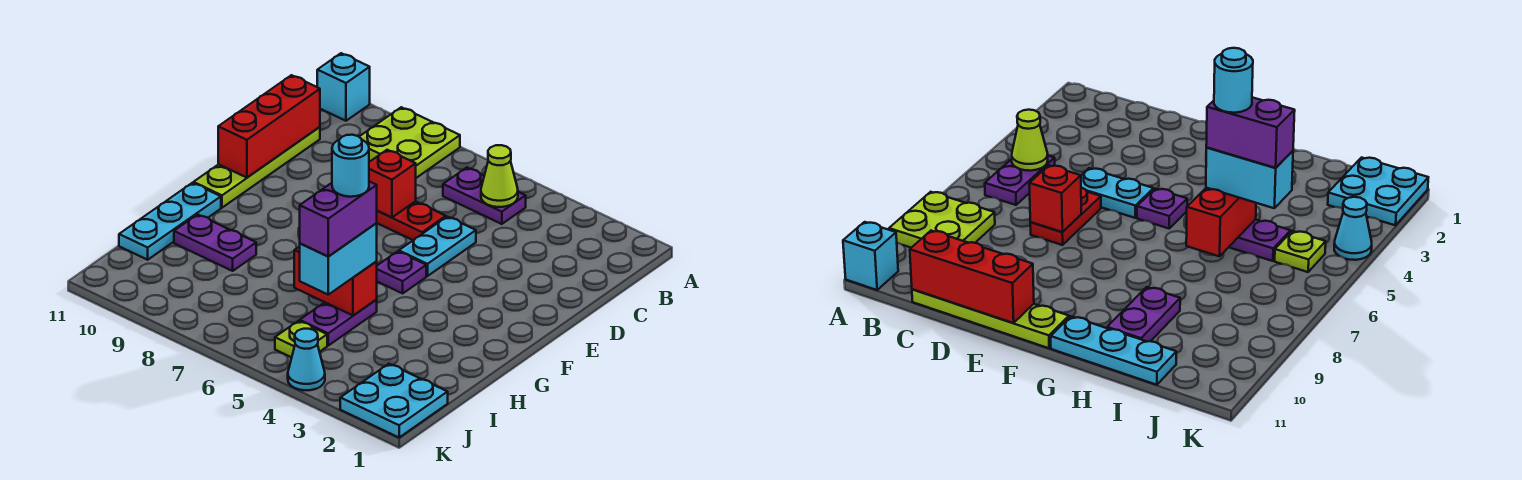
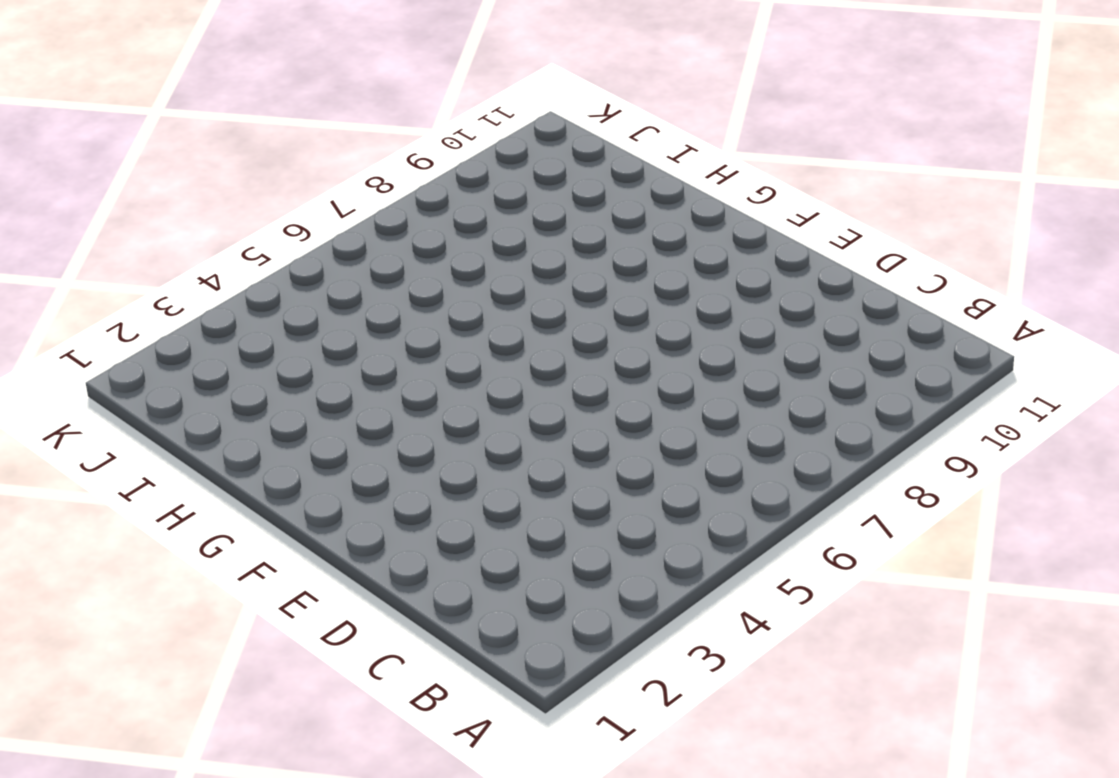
none -> lime plate A8:B9 level 1
none -> cyan brick A11 level 1
none -> purple plate B5:B6 level 1

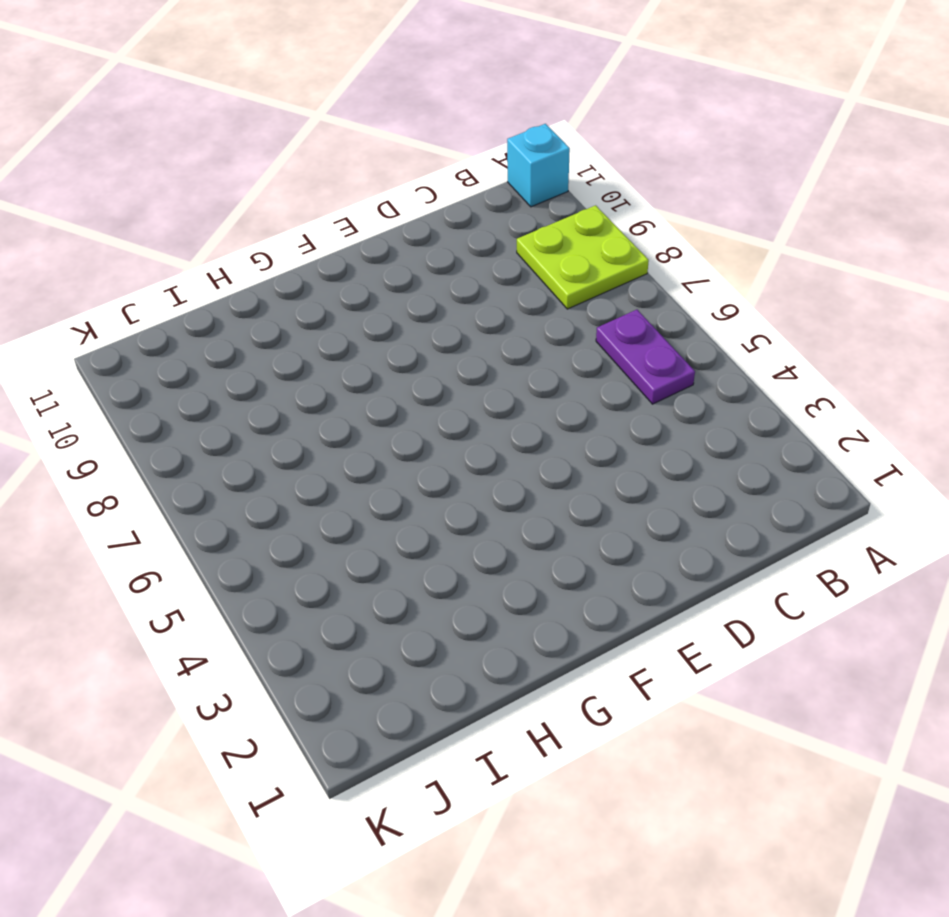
none -> lime plate C11:F11 level 1
none -> cyan plate D5:E5 level 1
none -> red plate D6:D7 level 1

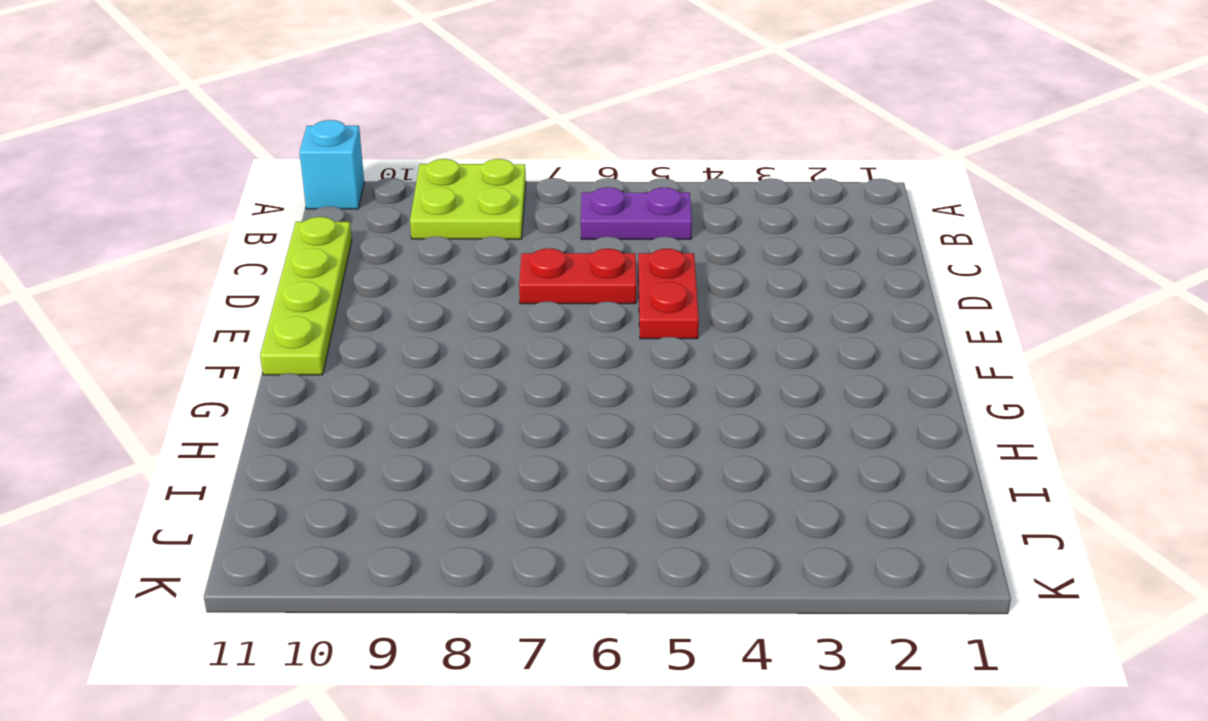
red plate D5:E5 level 1 -> cyan plate D5:E5 level 1
none -> purple plate F5 level 1
none -> cyan plate G11:I11 level 1
none -> purple plate H5:I5 level 1

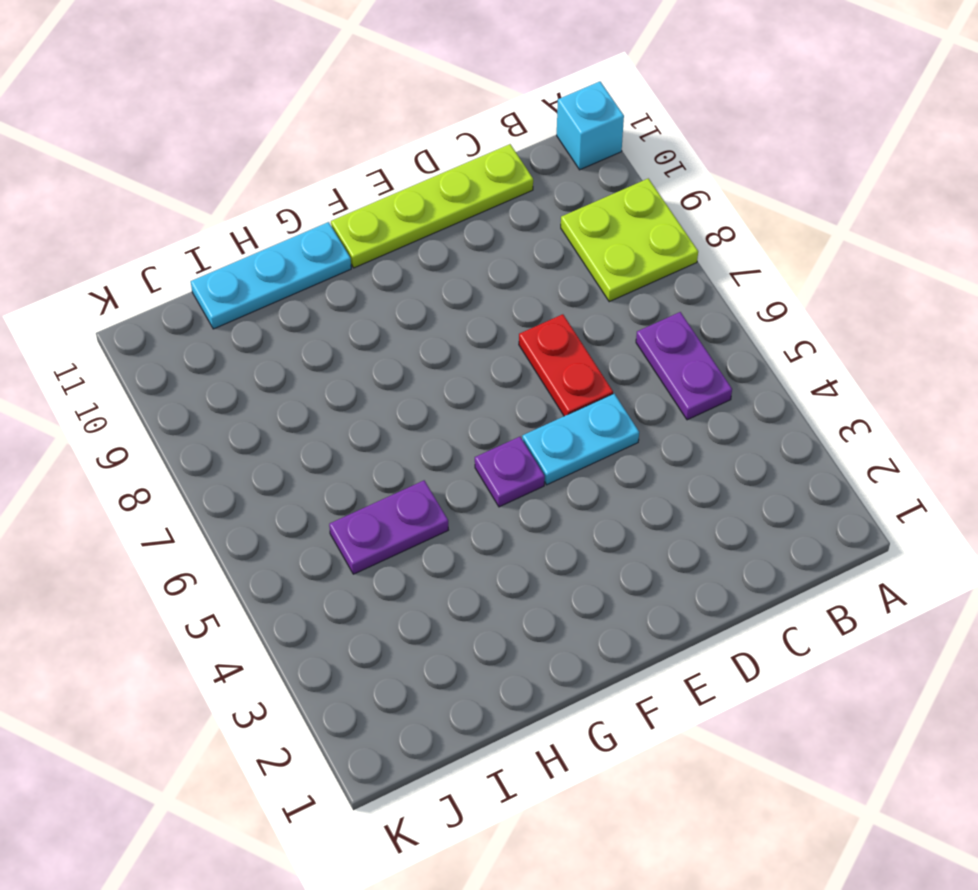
none -> purple plate H9:H10 level 1
none -> cyan plate J1:K2 level 1
none -> lime plate J5 level 1

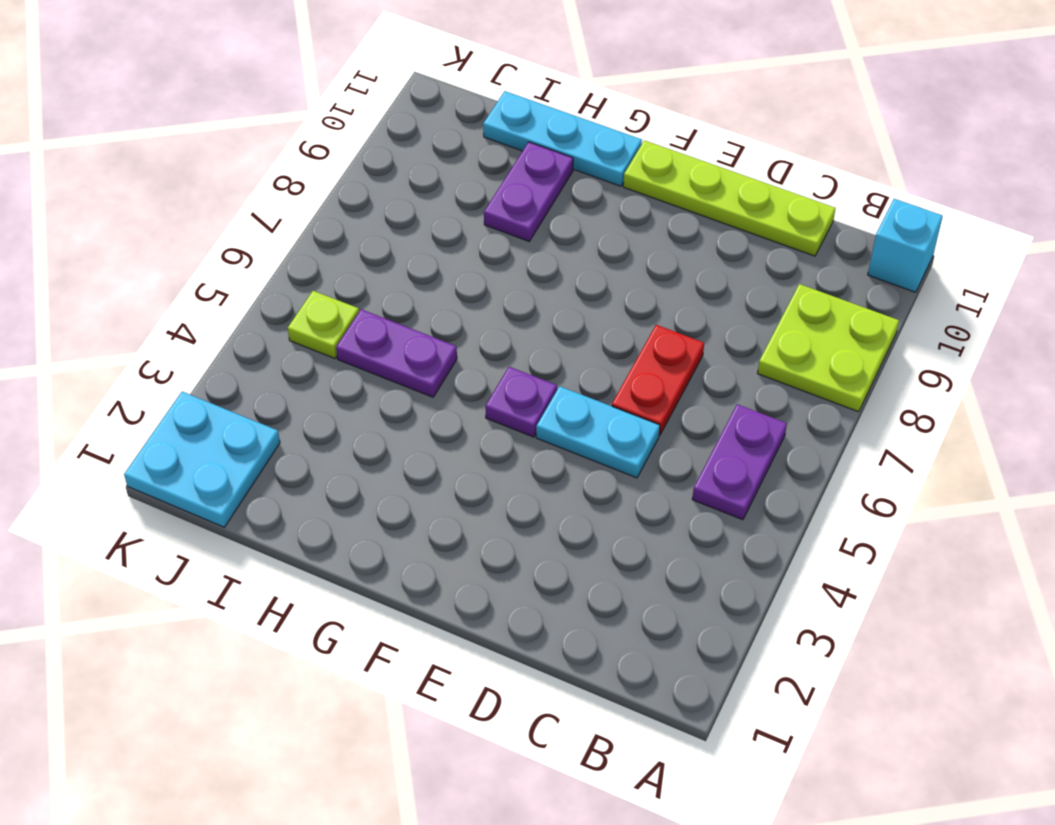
none -> cyan cone K4 level 1
none -> lime cone B5 level 2
none -> red brick C11:E11 level 2

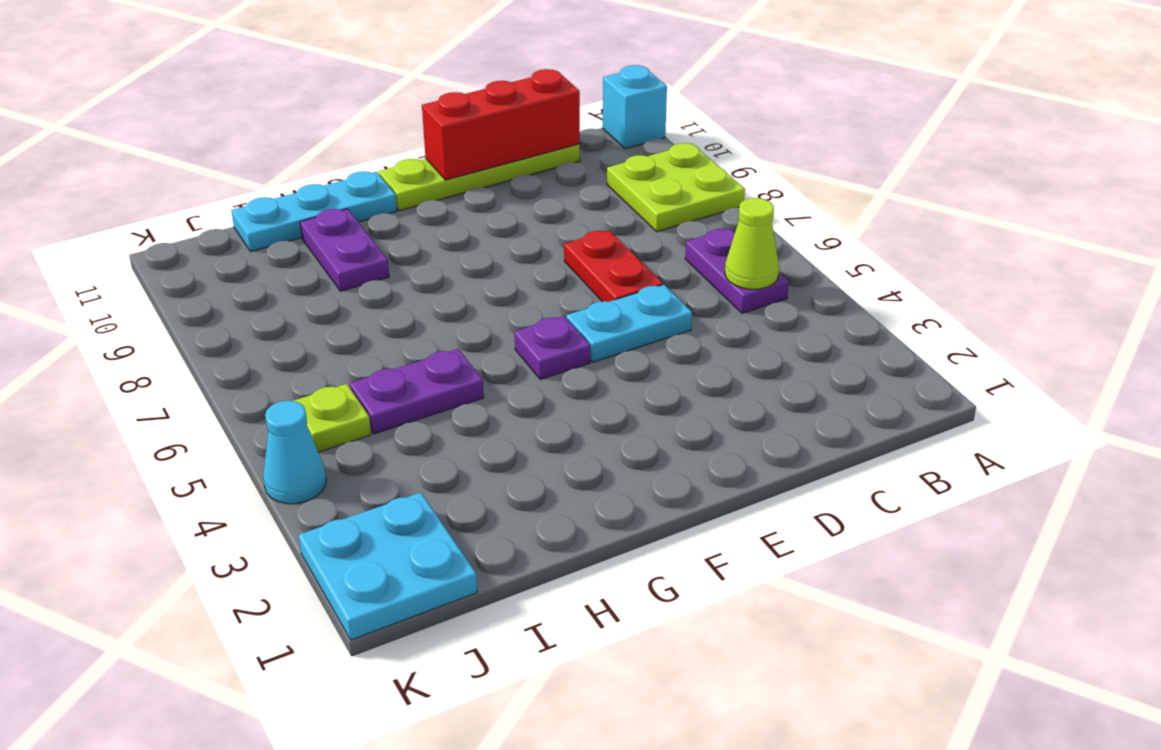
none -> red brick D7 level 2
none -> red brick H5:H6 level 2
none -> cyan brick H5:I5 level 3

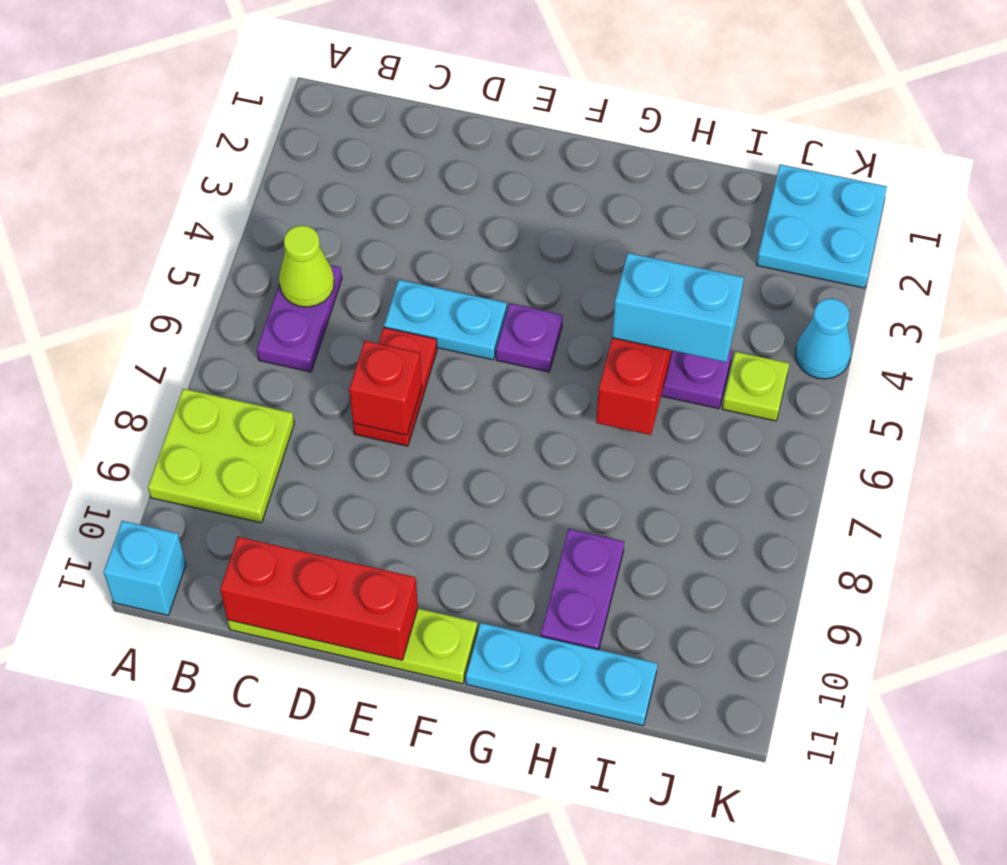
none -> purple brick H5:I5 level 4
none -> cyan round brick H5 level 5

